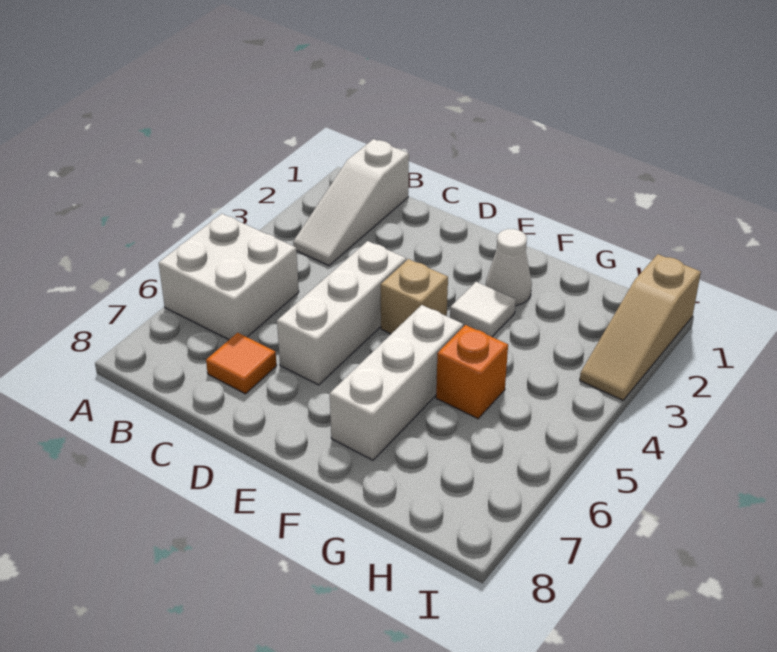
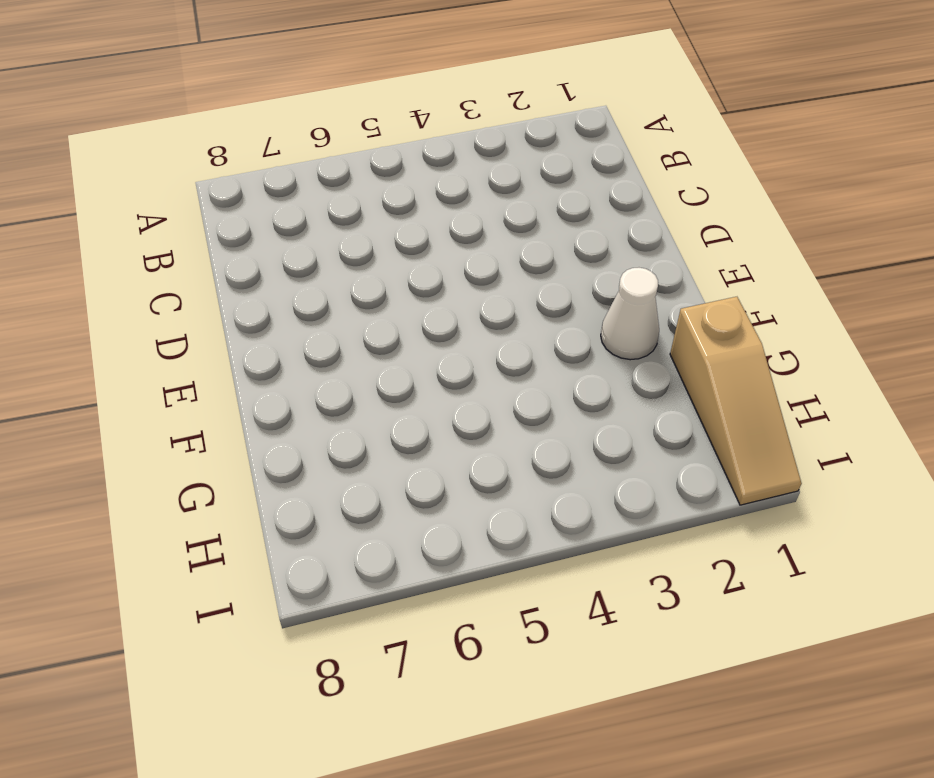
tan slope G1:I1 level 1 top G -> tan slope I1:I3 level 1 top 1
none -> white brick A5:B6 level 1
none -> white slope B1:B3 level 1 top 1

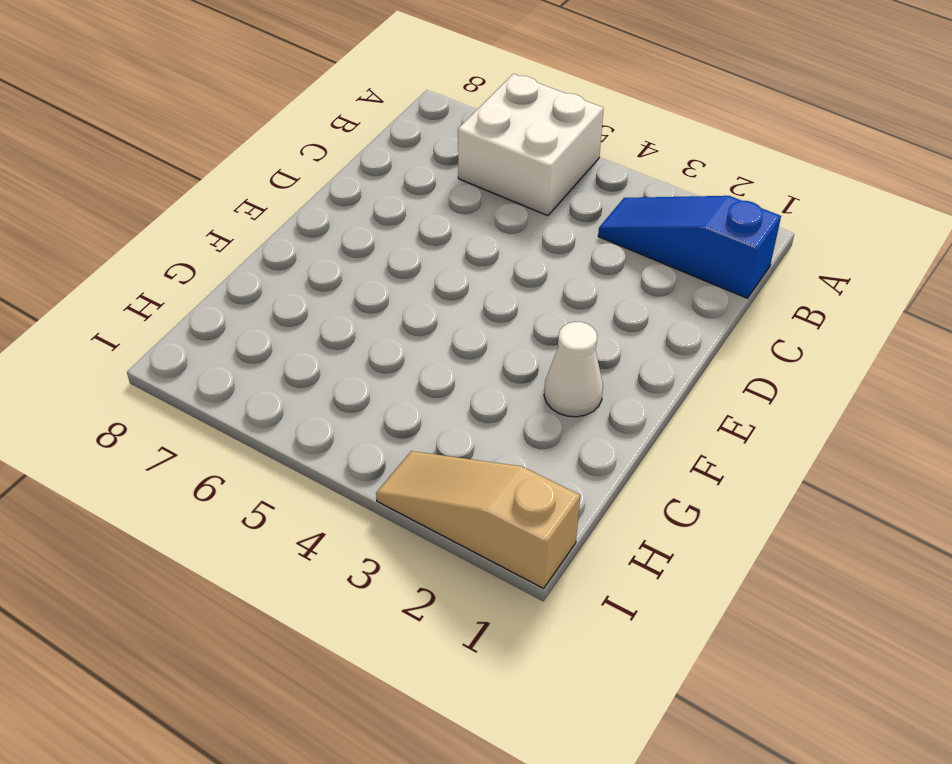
blue slope B1:B3 level 1 top 1 -> white slope B1:B3 level 1 top 1
none -> orange tile C7 level 1
none -> white brick D4:D6 level 1

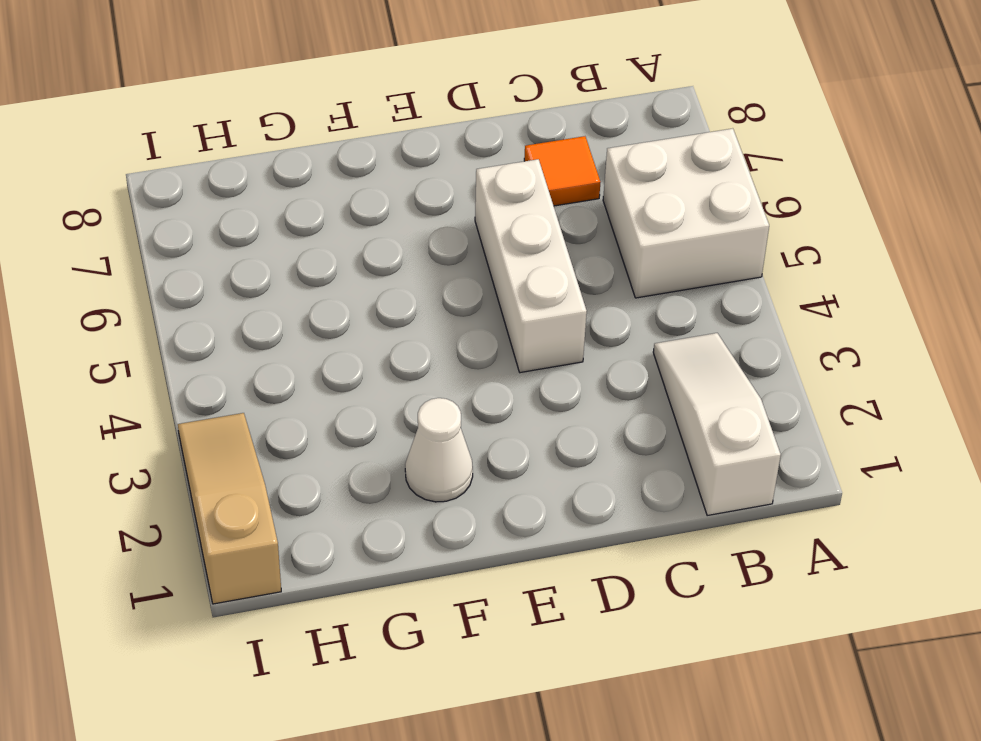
none -> tan brick E4 level 1
none -> white tile F3 level 1

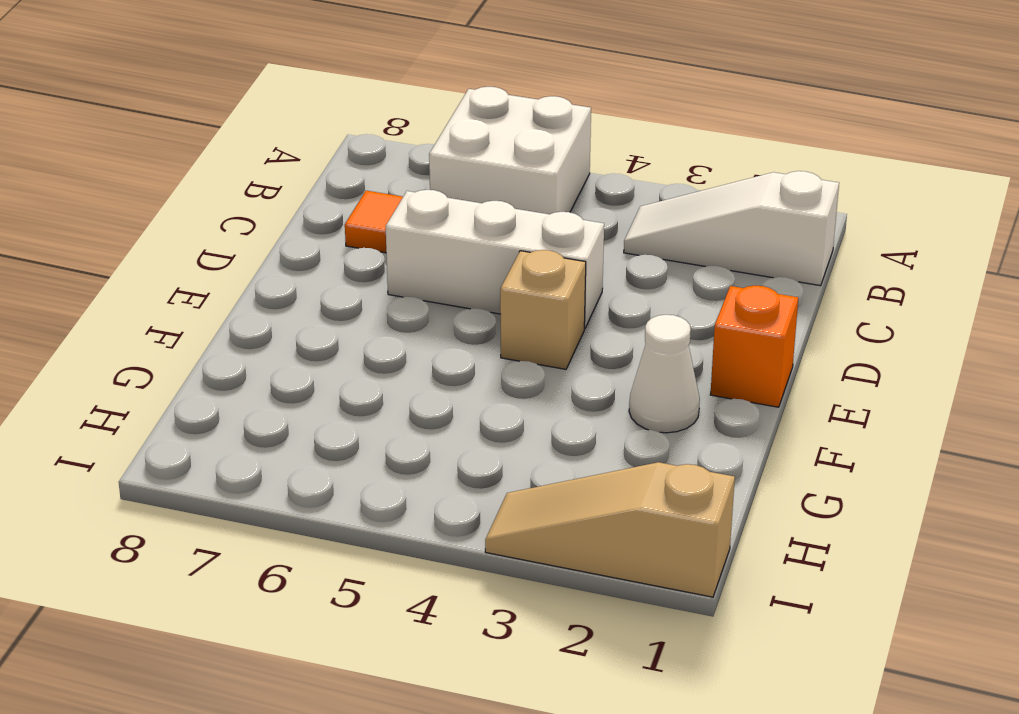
orange brick E1 level 1 -> orange brick G5 level 1
none -> white tile F3 level 1
none -> white brick F5:F7 level 1

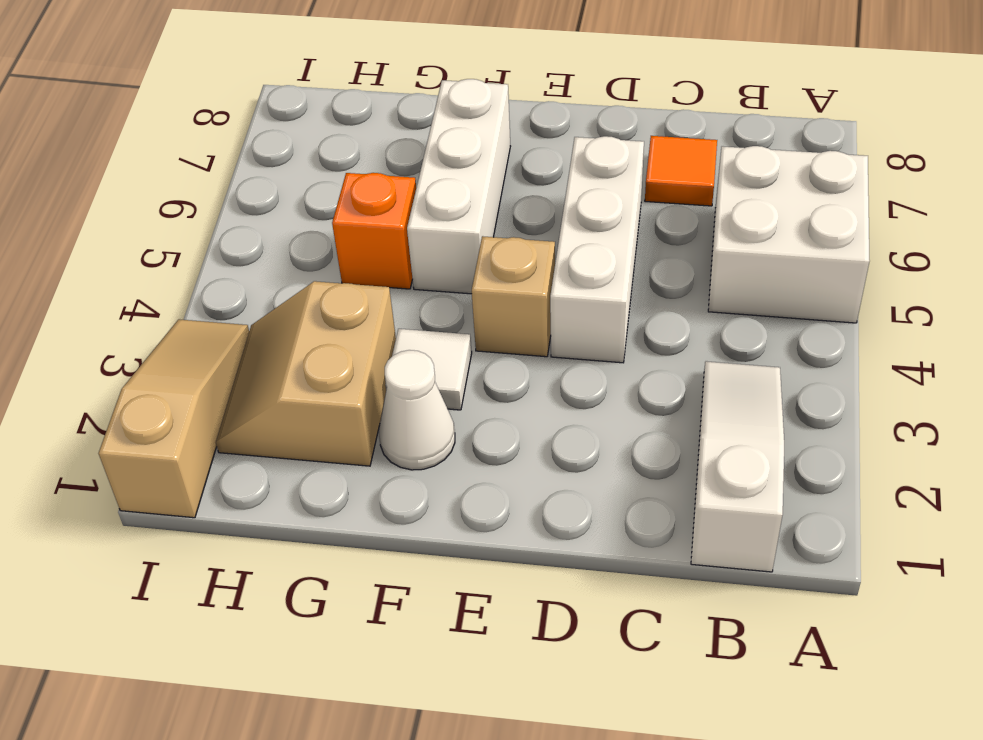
tan slope G2:H3 level 1 top G -> none

